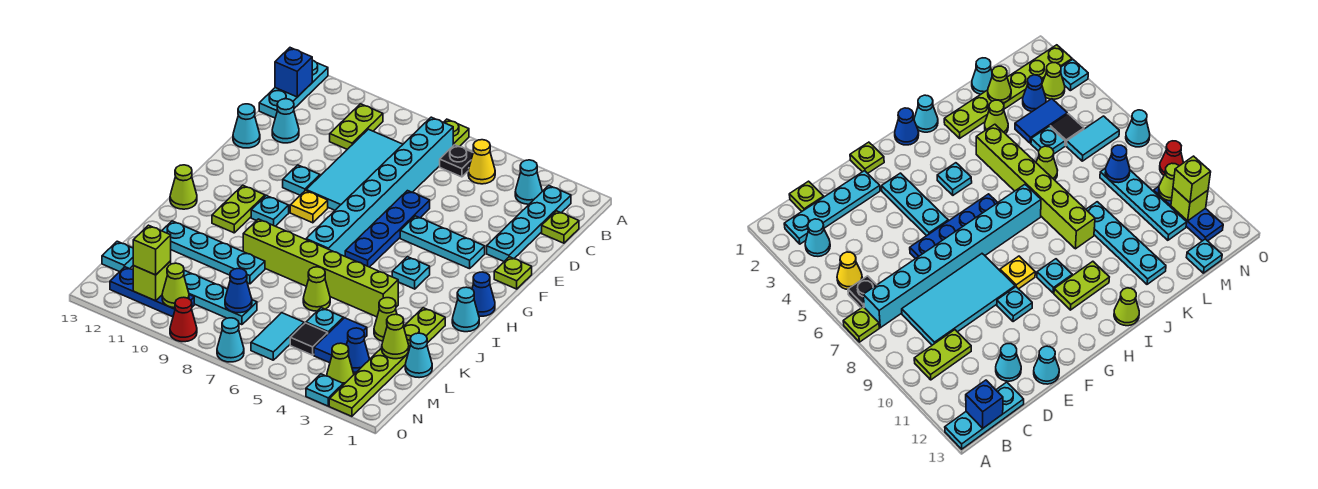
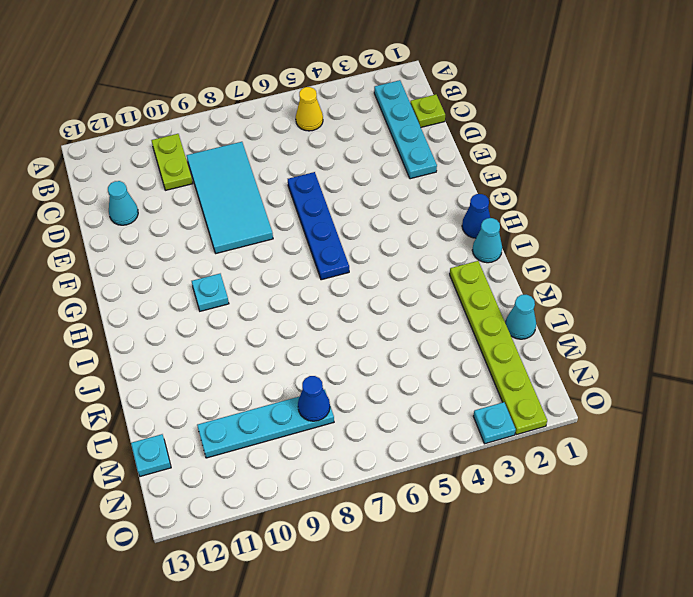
none -> lime plate A7 level 1
none -> cyan plate A13:C13 level 1
none -> cyan cone B3 level 1
none -> black plate B6 level 1

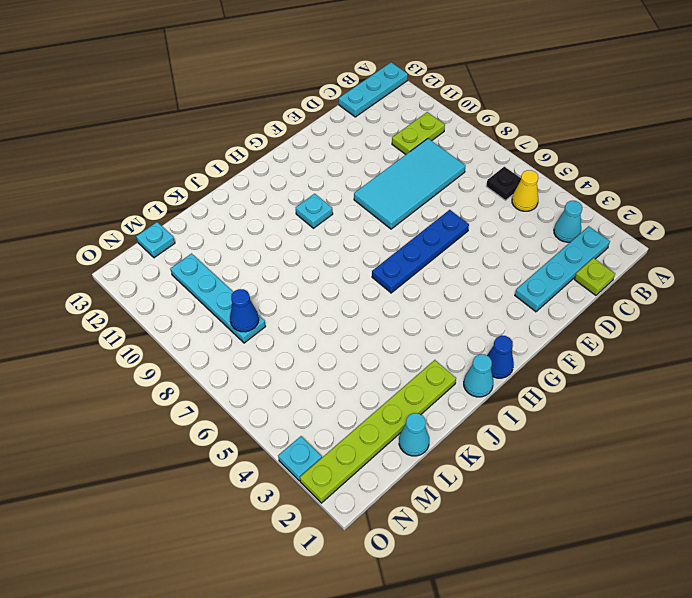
none -> lime plate A7 level 1
none -> cyan brick B7:I7 level 1
none -> cyan cone D12 level 1
none -> cyan cone E13 level 1

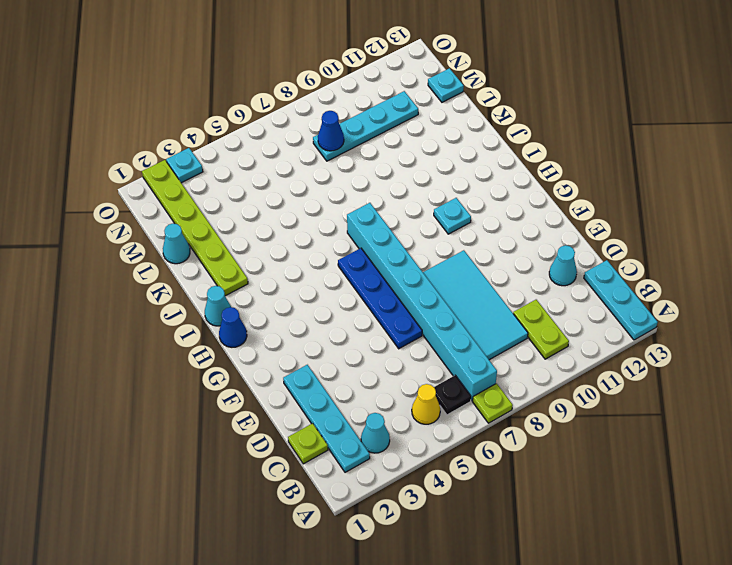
none -> cyan cone E13 level 1
none -> lime plate F1 level 1
none -> cyan plate F3:F5 level 1
none -> cyan plate F10 level 1

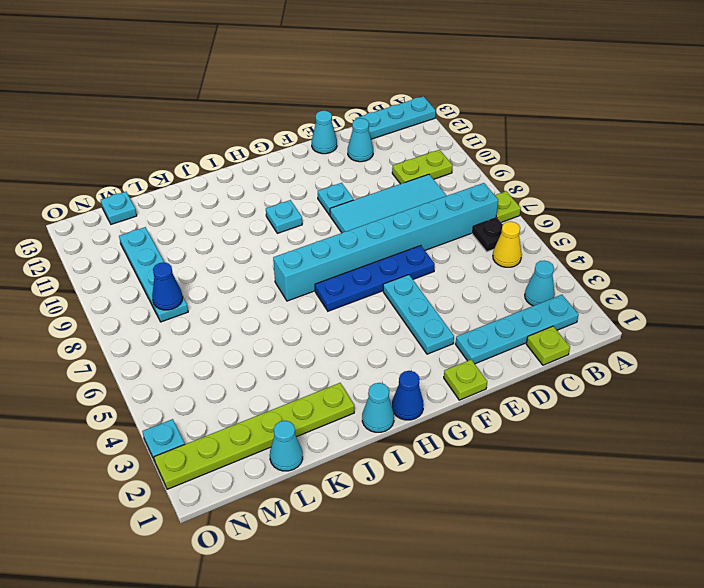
none -> yellow plate G9 level 1
none -> cyan plate H4 level 1
none -> lime plate H11:I11 level 1
none -> lime cone I13 level 1

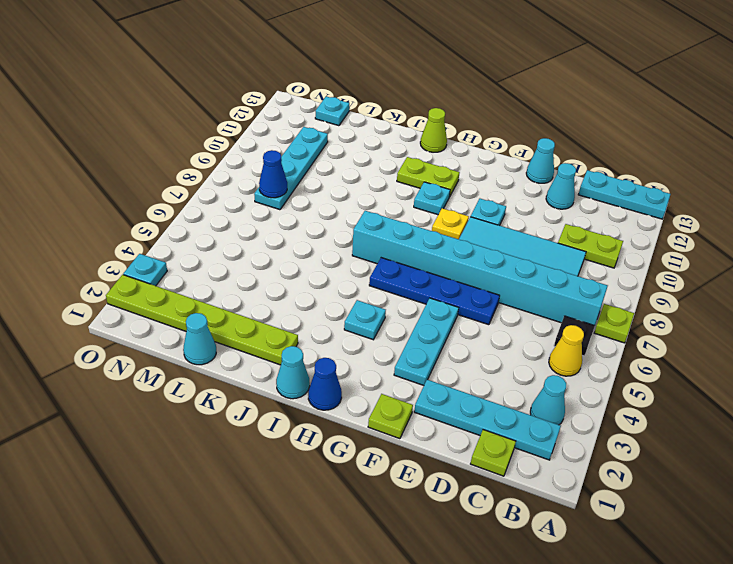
none -> lime brick J4:J9 level 1
none -> lime cone K3 level 1
none -> lime cone K6 level 1
none -> cyan plate K9:K12 level 1

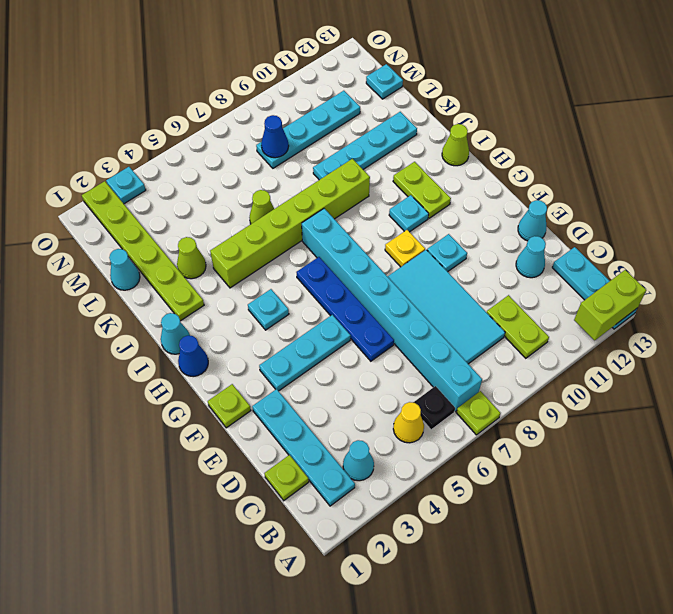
lime brick A12:A13 level 2 -> none
none -> blue tile L4:M4 level 1
none -> cyan plate L5 level 1
none -> blue cone M3 level 1
none -> black tile M5 level 1

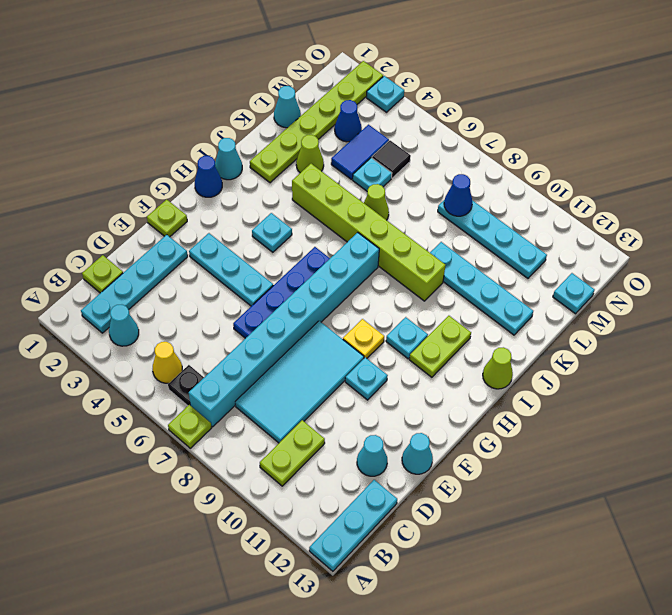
none -> cyan tile M6:N6 level 1
none -> lime cone N3 level 1
none -> blue plate N10:N12 level 1
none -> cyan cone O7 level 1

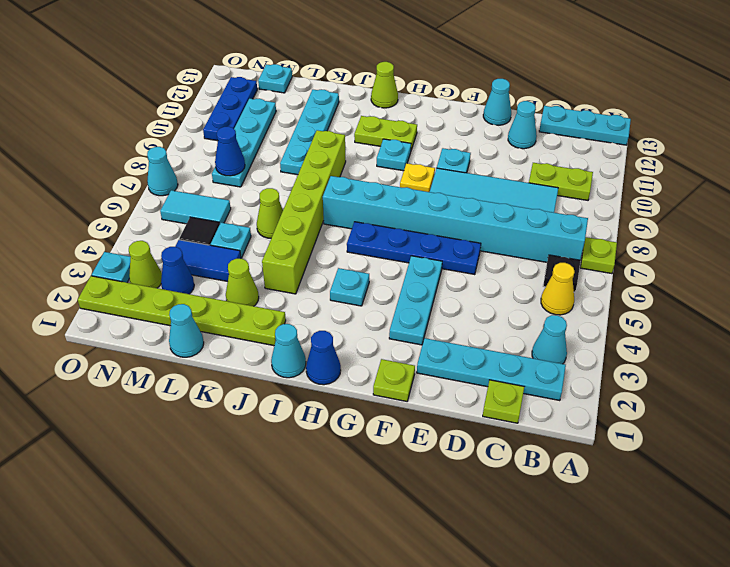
none -> red cone O9 level 1
none -> blue brick B13 level 2
none -> lime cone L2 level 2
none -> lime cone N10 level 2

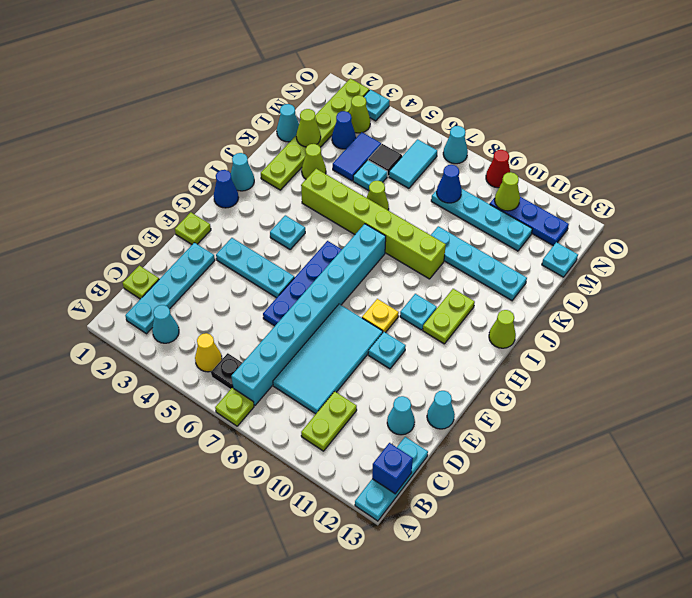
none -> lime brick N11 level 2
none -> lime brick N11 level 3

